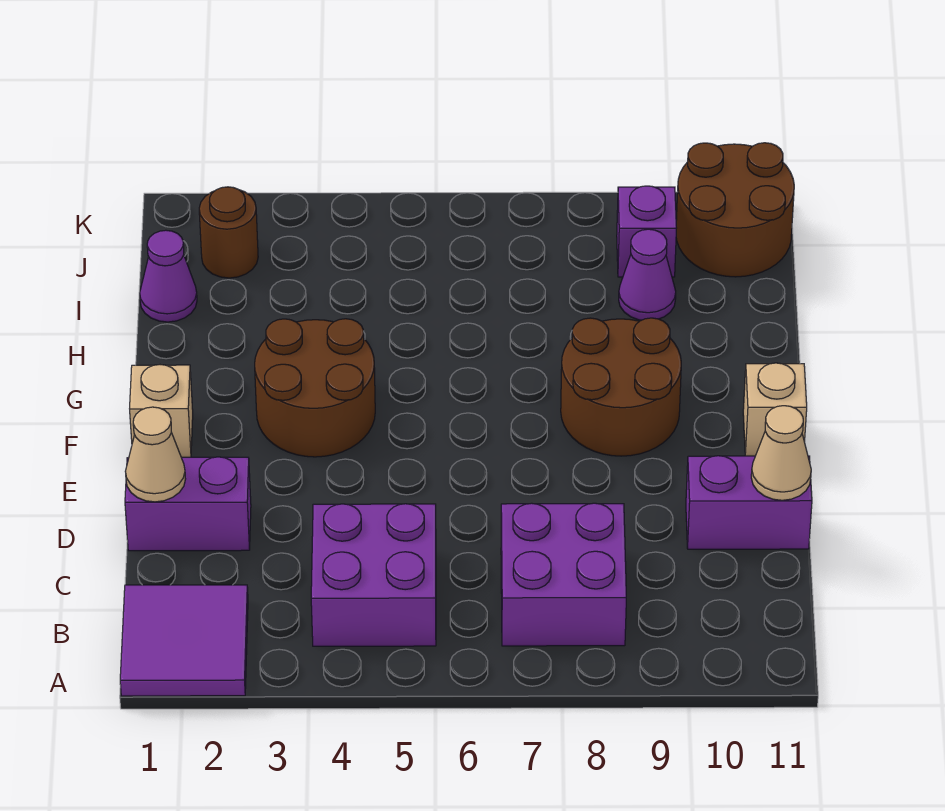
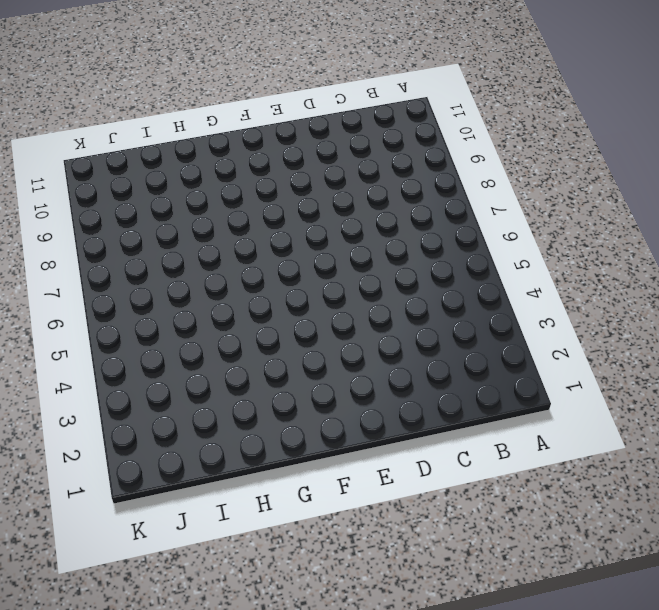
none -> purple tile A1:B2 level 1
none -> purple brick B4:C5 level 1
none -> purple brick B7:C8 level 1

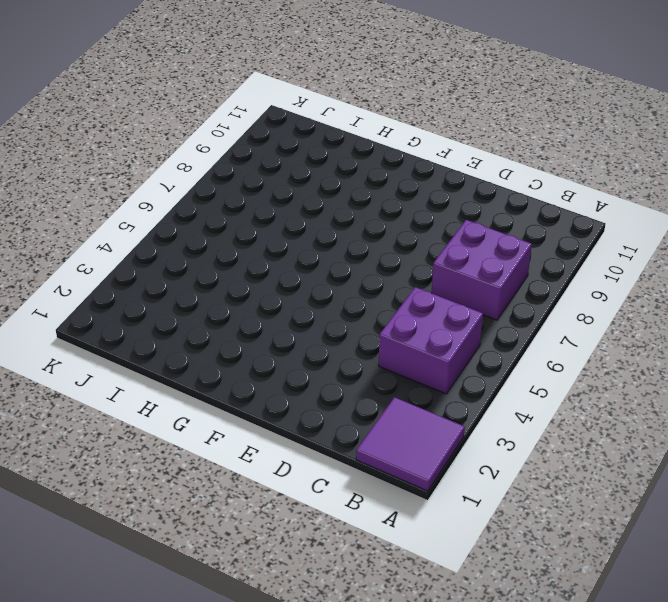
none -> purple brick D1:D2 level 1
none -> purple brick D10:D11 level 1
none -> tan brick F1 level 1

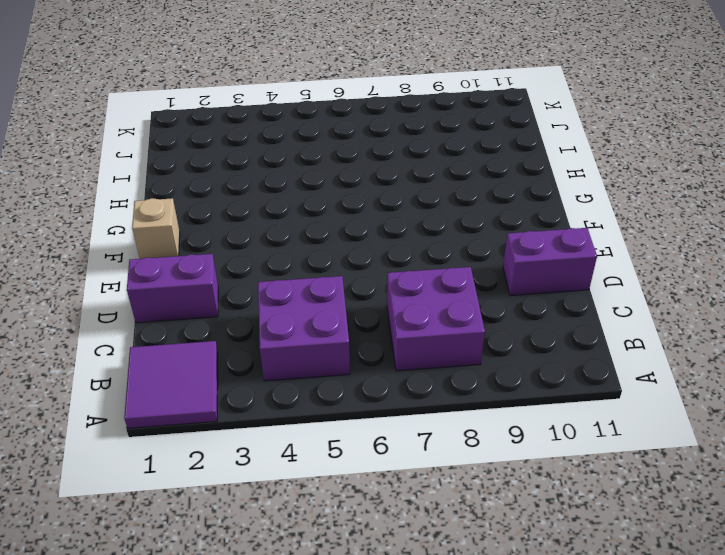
none -> brown round brick F3:G4 level 1
none -> brown round brick F8:G9 level 1
none -> tan brick F11 level 1

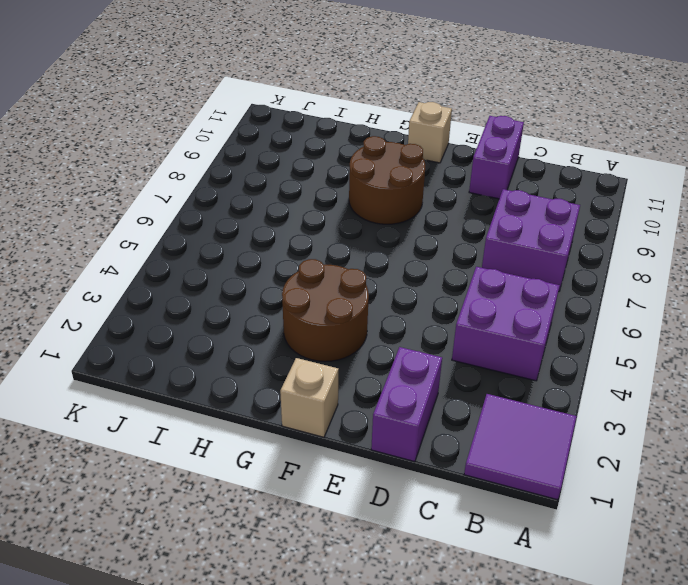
none -> purple cone I1 level 1
none -> purple cone I9 level 1
none -> brown round brick J2 level 1

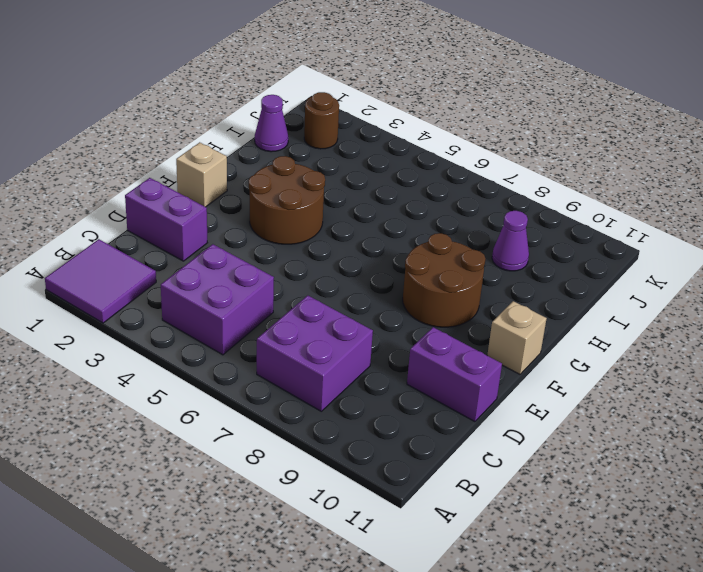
none -> purple brick J9 level 1
none -> brown round brick J10:K11 level 1
none -> tan cone D1 level 2

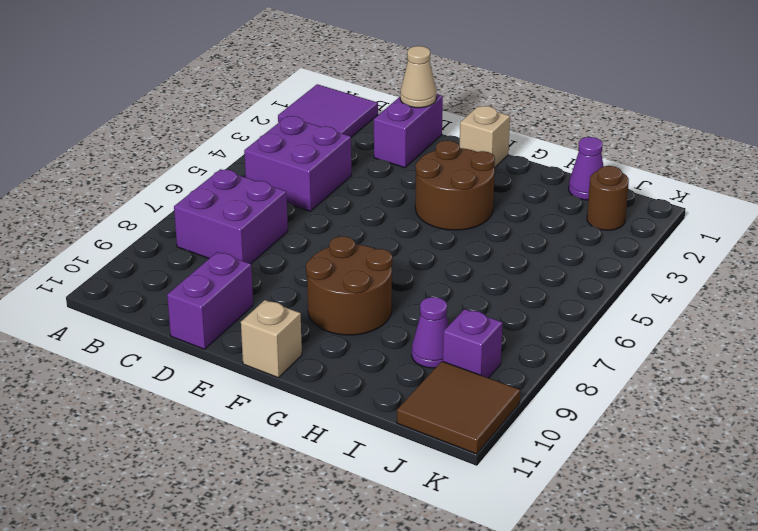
brown tile J10:K11 level 1 -> brown round brick J10:K11 level 1
none -> tan cone D11 level 2

